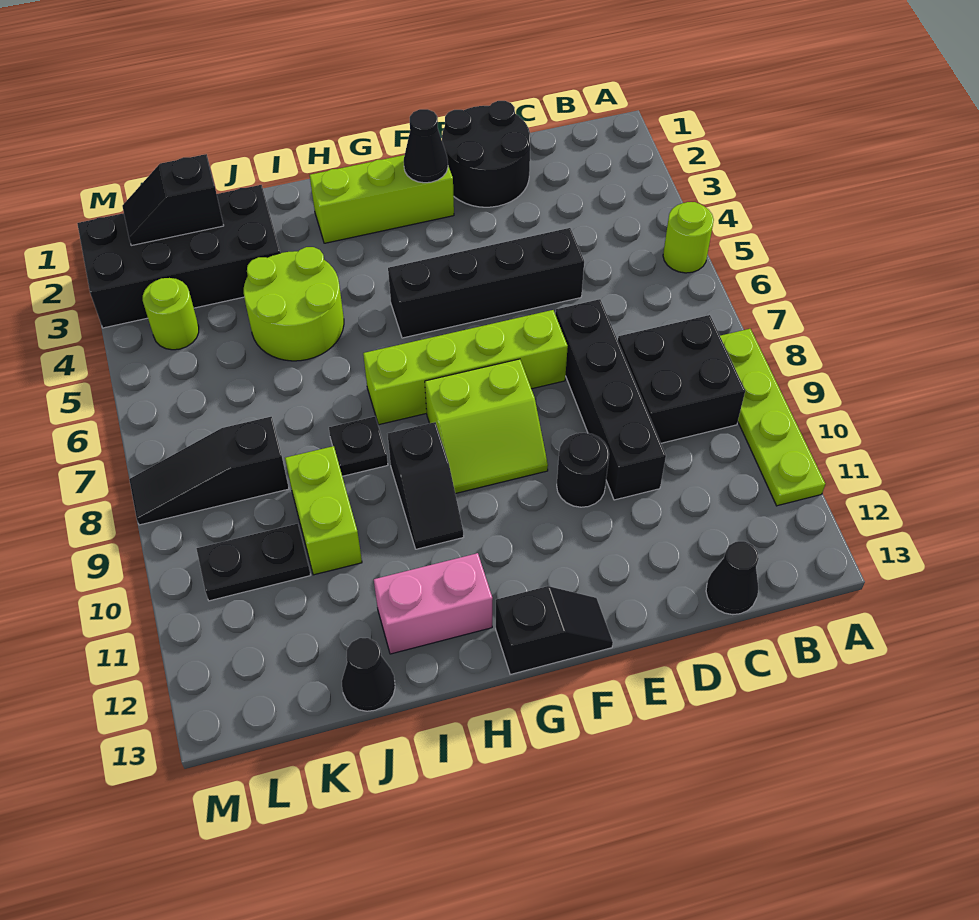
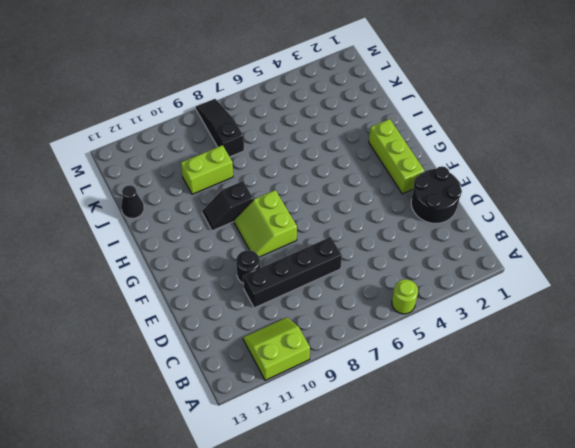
lime slope A10:B11 level 1 top A -> lime plate A8:A11 level 1
none -> black brick B8:C9 level 1
none -> black cone C13 level 1
none -> black brick D5:G5 level 1

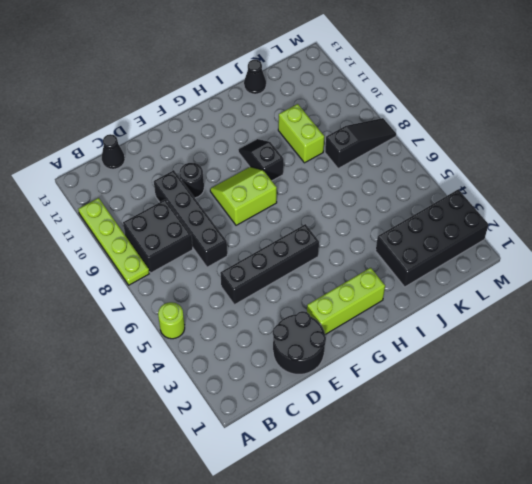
none -> lime brick E7:H7 level 1
none -> black slope F13:G13 level 1 top G
none -> pink brick H12:I12 level 1

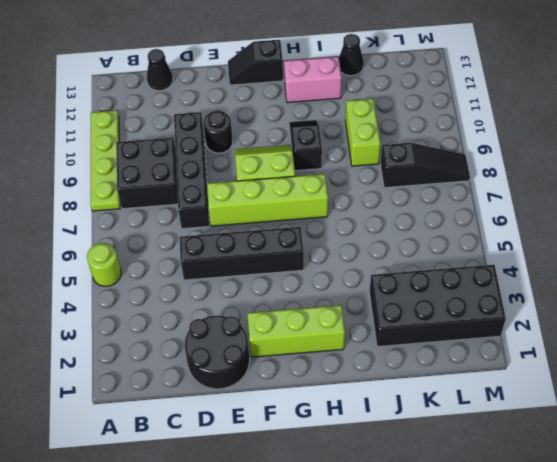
none -> lime round brick I4:J5 level 1
none -> black plate I8 level 1
none -> black plate K10:L10 level 1

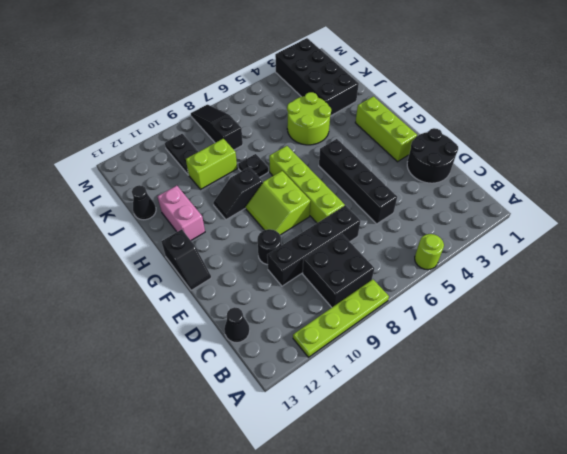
none -> lime round brick L4 level 1
none -> black cone F2 level 2
none -> black slope K2:L2 level 2 top K

